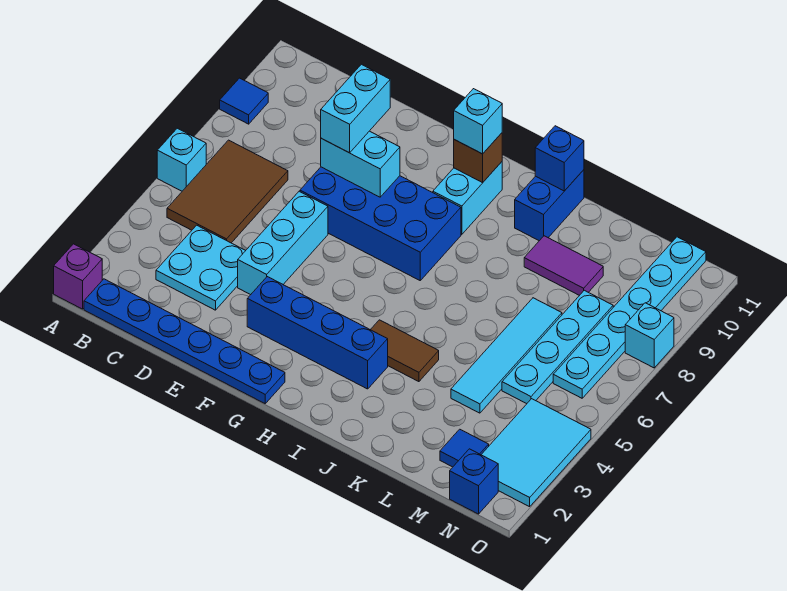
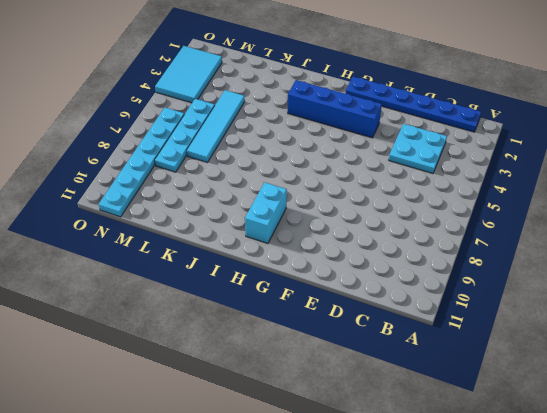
none -> purple brick A1 level 1
none -> cyan brick A6 level 1
none -> blue tile A9 level 1

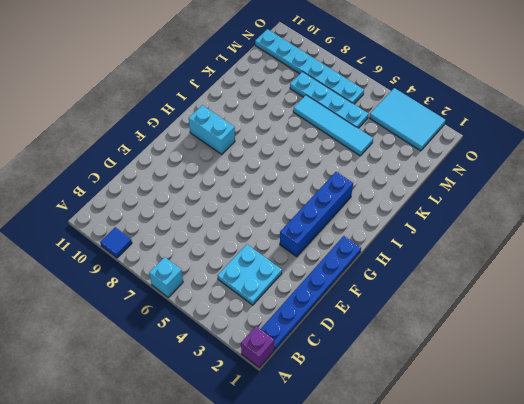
none -> brown tile B5:C7 level 1
none -> cyan brick E4:E6 level 1
none -> blue brick E7:H8 level 1

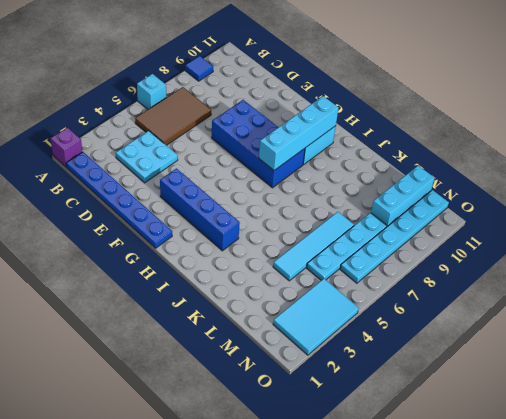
cyan brick H7:H10 level 2 -> brown brick H10 level 2
cyan brick M9:M11 level 1 -> cyan brick E4:E6 level 1
none -> brown tile I4:J4 level 1
none -> blue brick J10:J11 level 1
none -> purple tile K9:L9 level 1

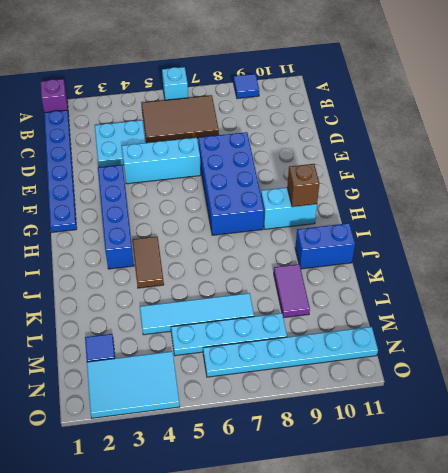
none -> blue brick N1 level 1
none -> cyan brick O8 level 1
none -> cyan brick E8:F8 level 2

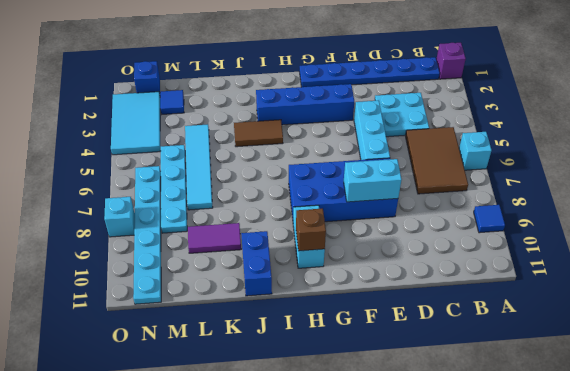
none -> blue brick J11 level 2
none -> cyan brick E8:E9 level 3
none -> cyan brick H10 level 3

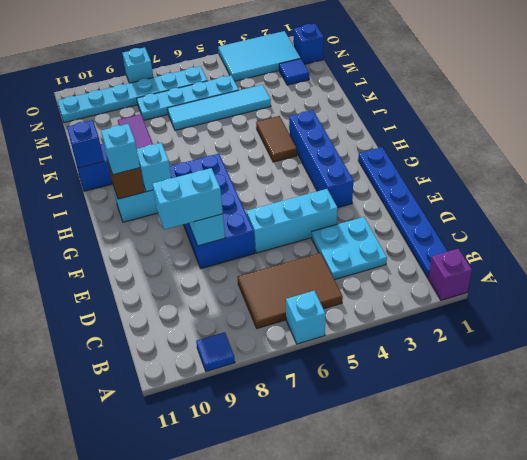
cyan brick H9 level 2 -> none

